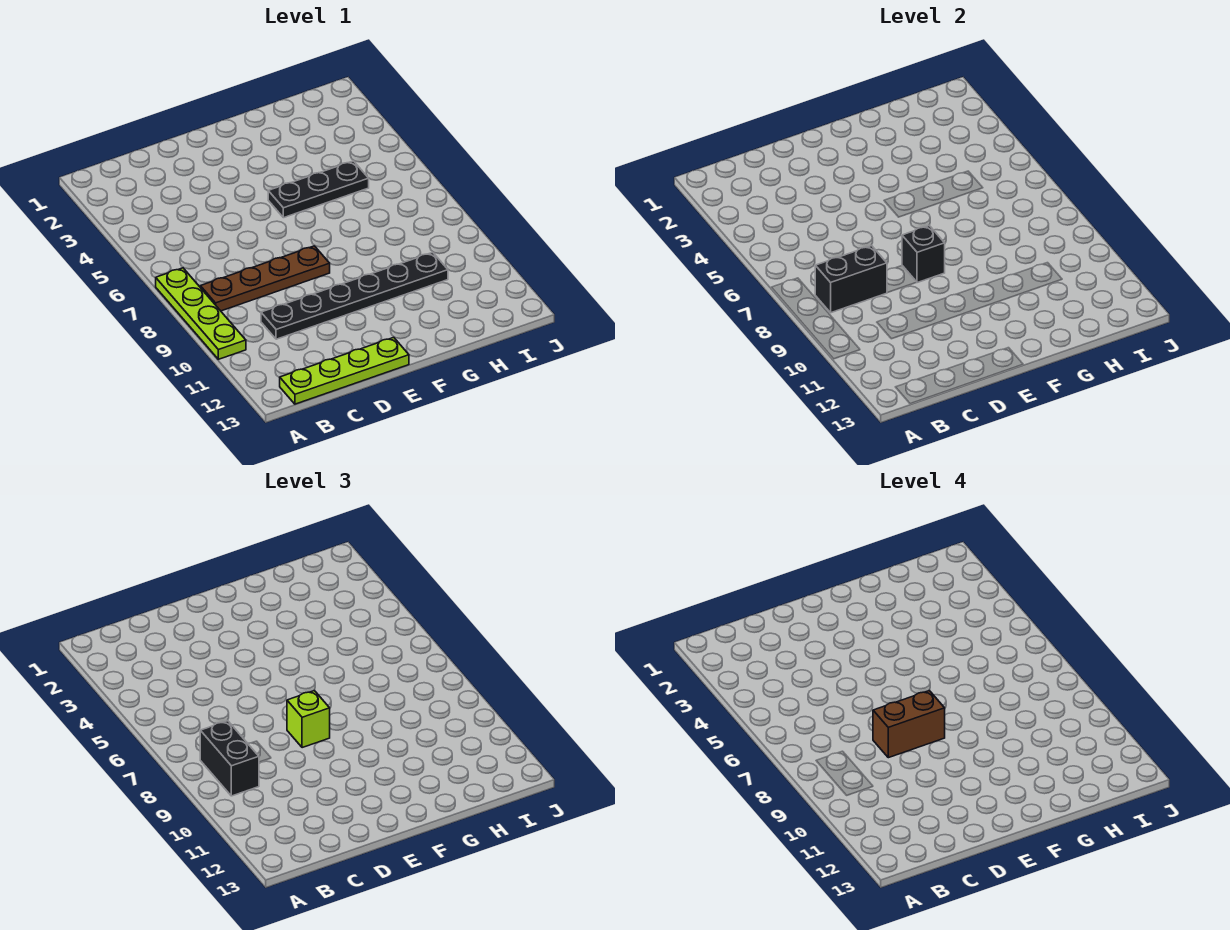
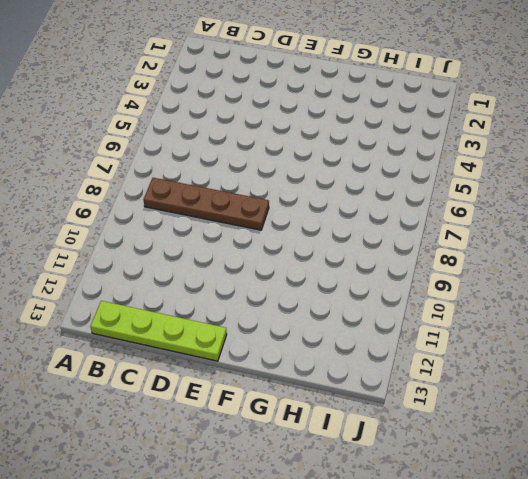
none -> lime plate A7:A10 level 1
none -> black plate C10:H10 level 1

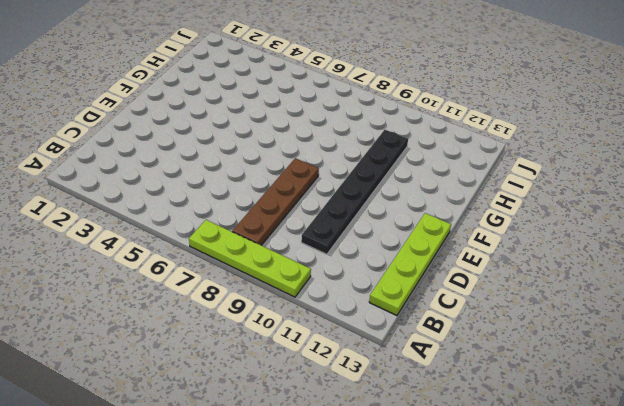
none -> black plate F5:H5 level 1
none -> black brick B8:C8 level 2

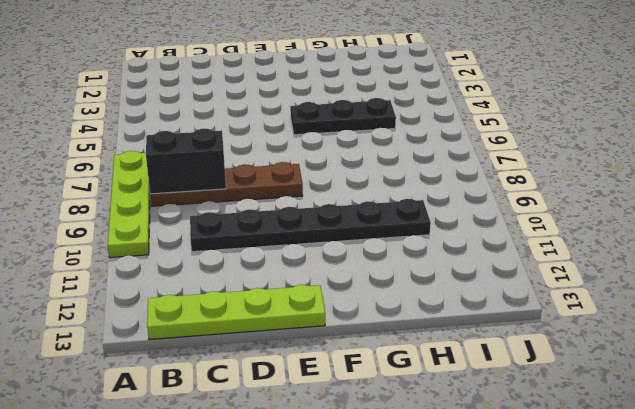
none -> black brick E8 level 2
none -> black brick B8:B9 level 3

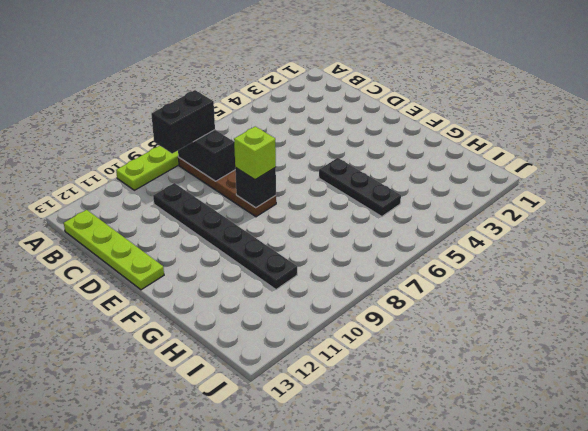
none -> brown brick D8:E8 level 4

